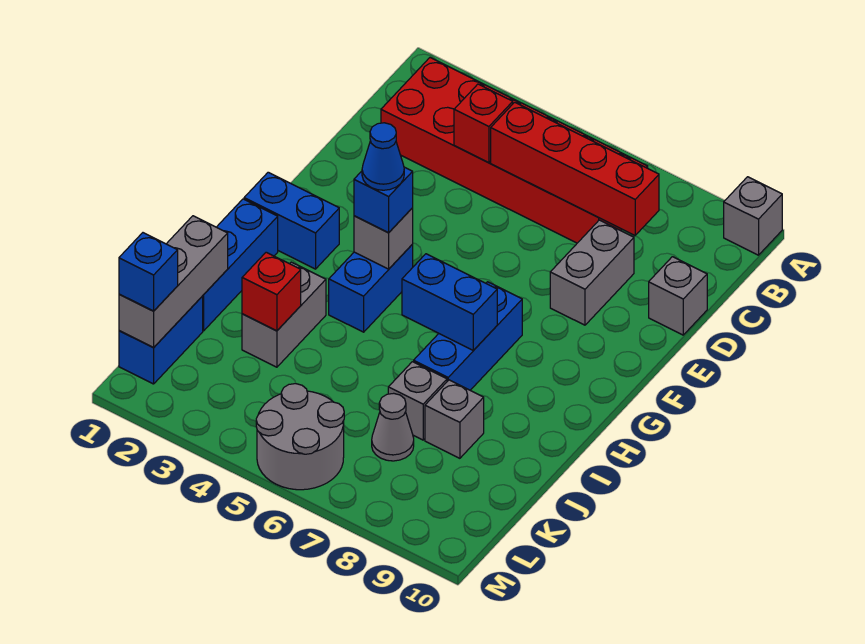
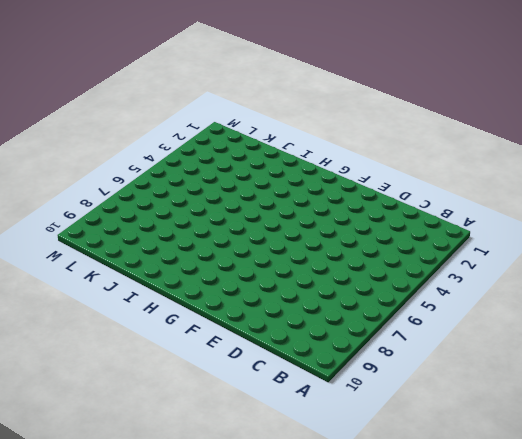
none -> grey brick A10 level 1
none -> red brick B2:C7 level 1
none -> grey brick D8:E8 level 1

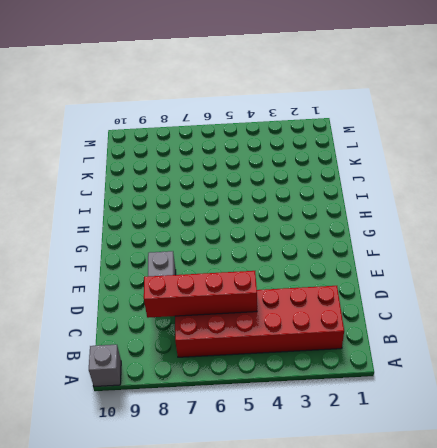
none -> grey brick D10 level 1
none -> blue brick G1:G2 level 1
none -> blue brick G4:H4 level 1

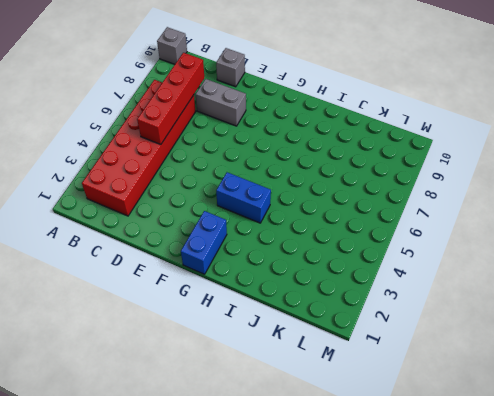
none -> blue brick G7:I7 level 1
none -> blue brick H1:J1 level 1
none -> grey brick I3:J3 level 1

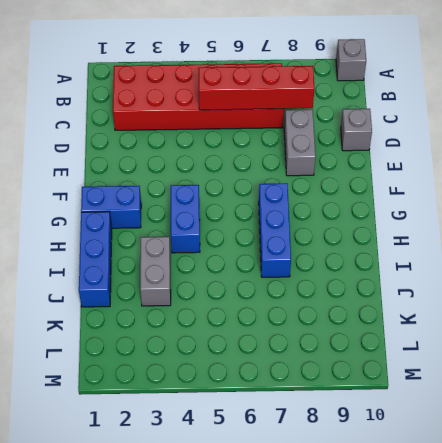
none -> grey brick J7 level 1
none -> grey brick J8 level 1
none -> blue brick K1:L1 level 1

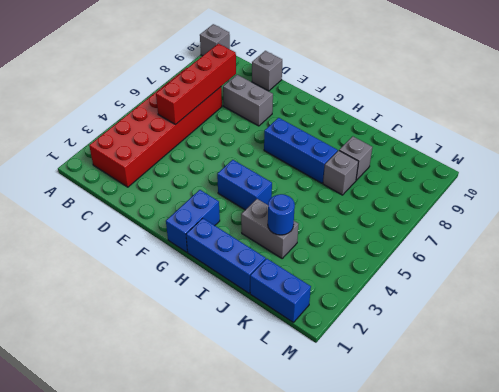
blue round brick J3 level 2 -> red brick J3 level 2
none -> grey cone K7 level 1
none -> grey round brick L5:M6 level 1
none -> red brick C4 level 2

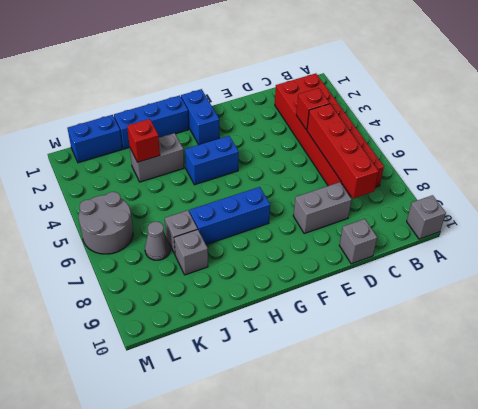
none -> grey brick G4 level 2
none -> blue brick H6:H7 level 2
none -> grey brick J1:L1 level 2

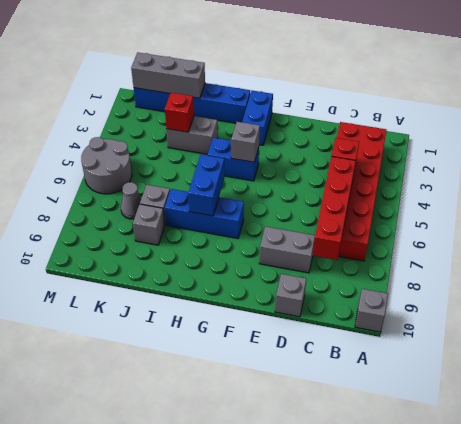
none -> blue brick G4 level 3
none -> blue brick L1 level 3
none -> blue cone G4 level 4

